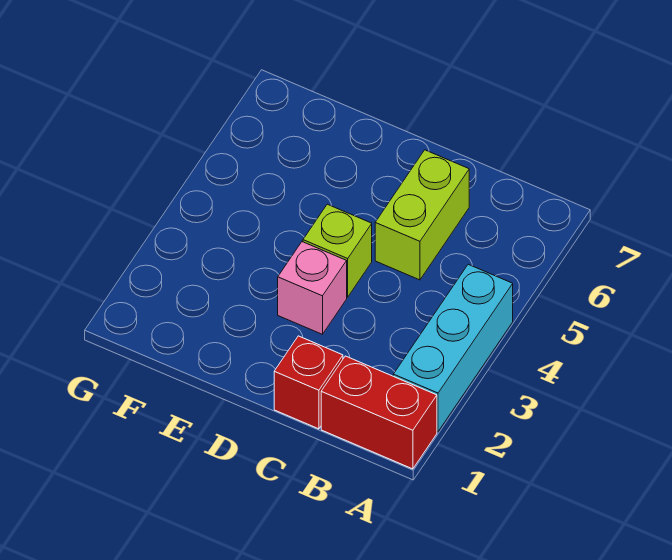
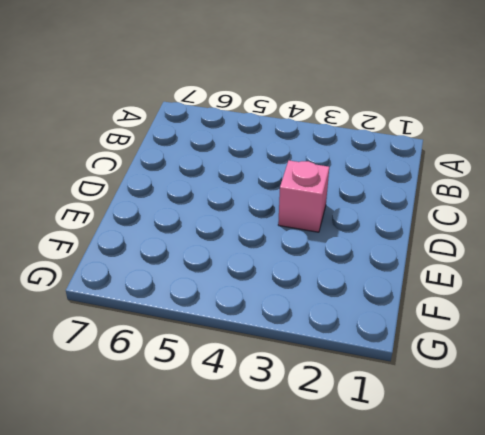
none -> red brick A1:B1 level 1
none -> cyan brick A2:A4 level 1

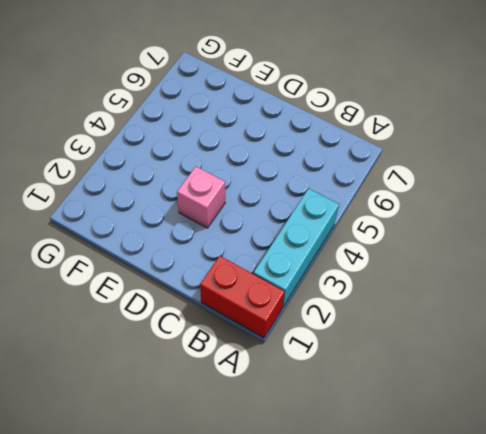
none -> red brick C1 level 1
none -> lime brick C5:C6 level 1

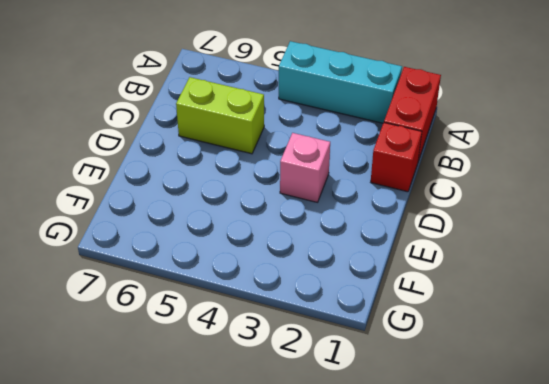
none -> lime brick D4 level 1

